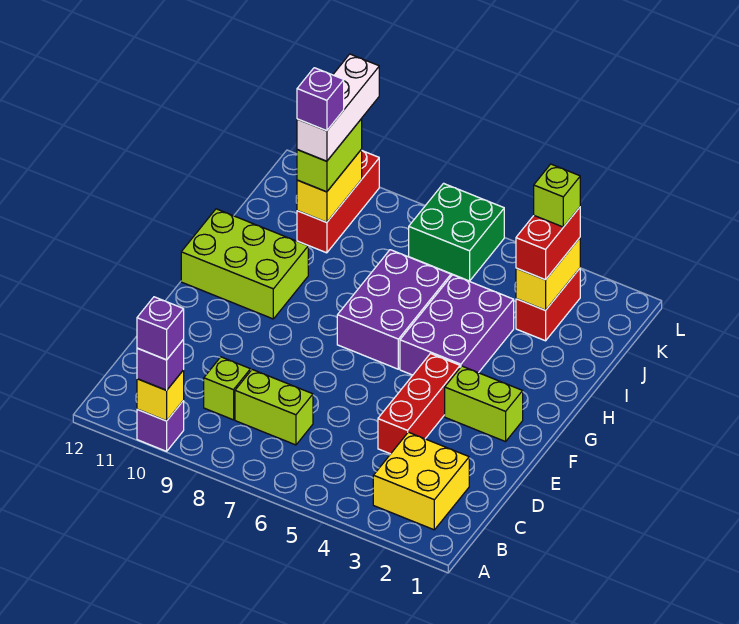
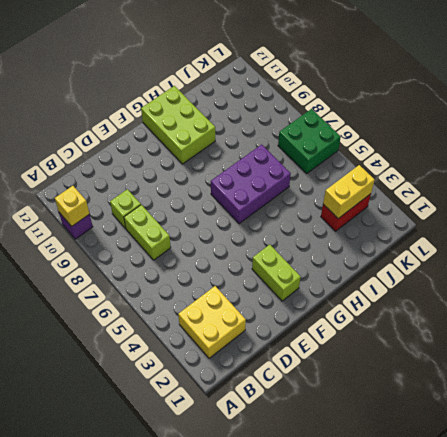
none -> red brick D4:F4 level 1
none -> purple brick G4:I5 level 1
none -> red brick J10:L10 level 1

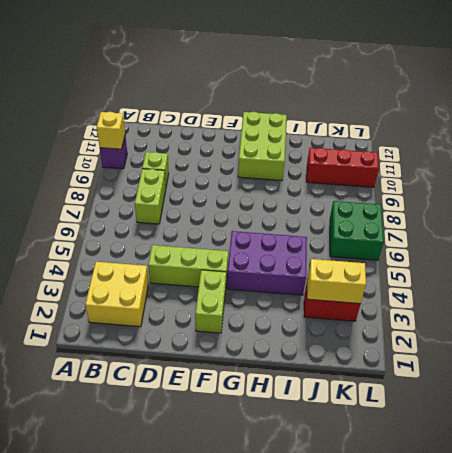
lime brick D4:F4 level 1 -> red brick D4:F4 level 1
none -> purple brick G6:I7 level 1
none -> yellow brick J10:K10 level 2
none -> purple brick A10 level 3

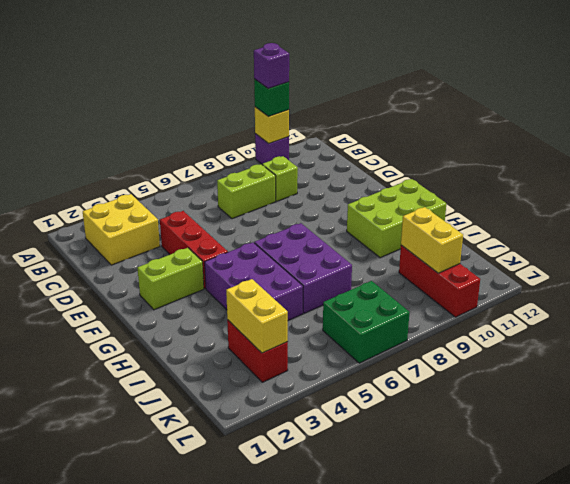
green brick A10 level 3 -> purple brick A10 level 3
none -> red brick J3:K3 level 3
none -> lime brick J10:K10 level 3
none -> white brick J10:L10 level 4

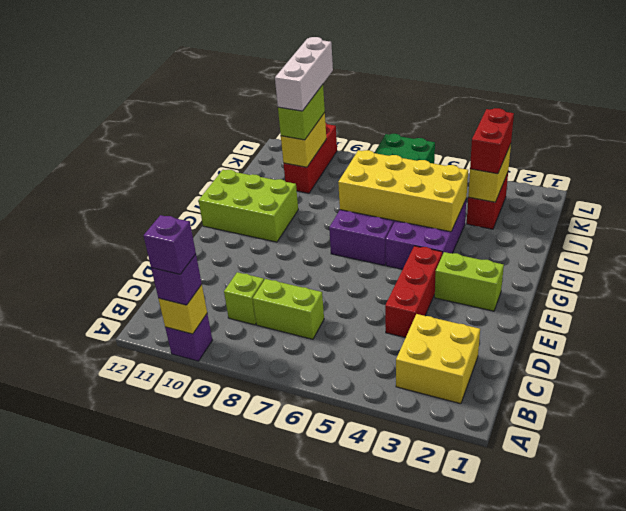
yellow brick H4:I7 level 2 -> none
none -> lime brick K3 level 4
none -> purple brick J10 level 5

